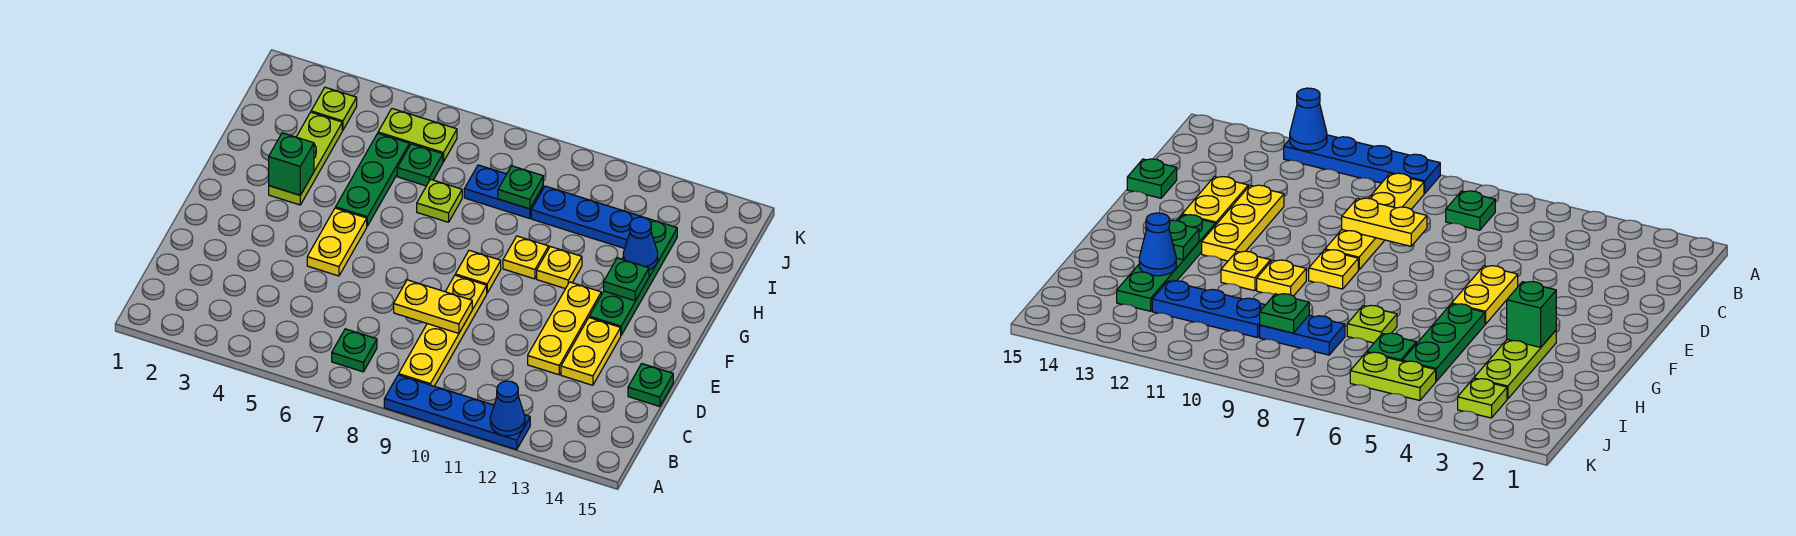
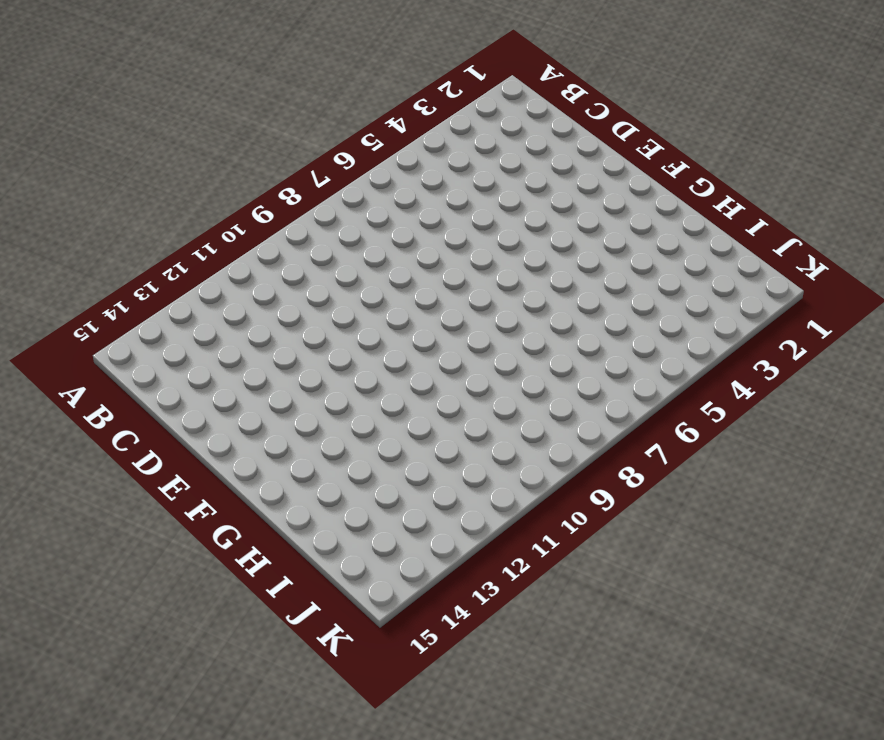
none -> blue plate A9:A12 level 1
none -> green plate B7 level 1
none -> yellow plate B9:E9 level 1

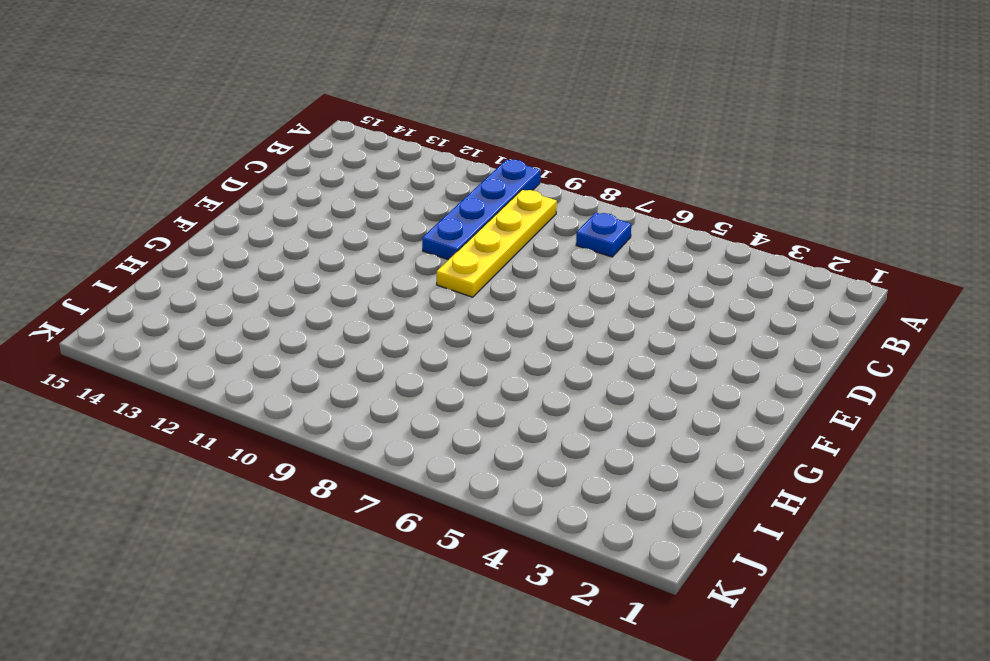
blue plate A10:D10 level 1 -> blue plate A9:A12 level 1
blue plate B7 level 1 -> green plate B7 level 1
none -> yellow plate D12:F12 level 1
none -> yellow plate D13:E13 level 1
none -> green plate D15 level 1

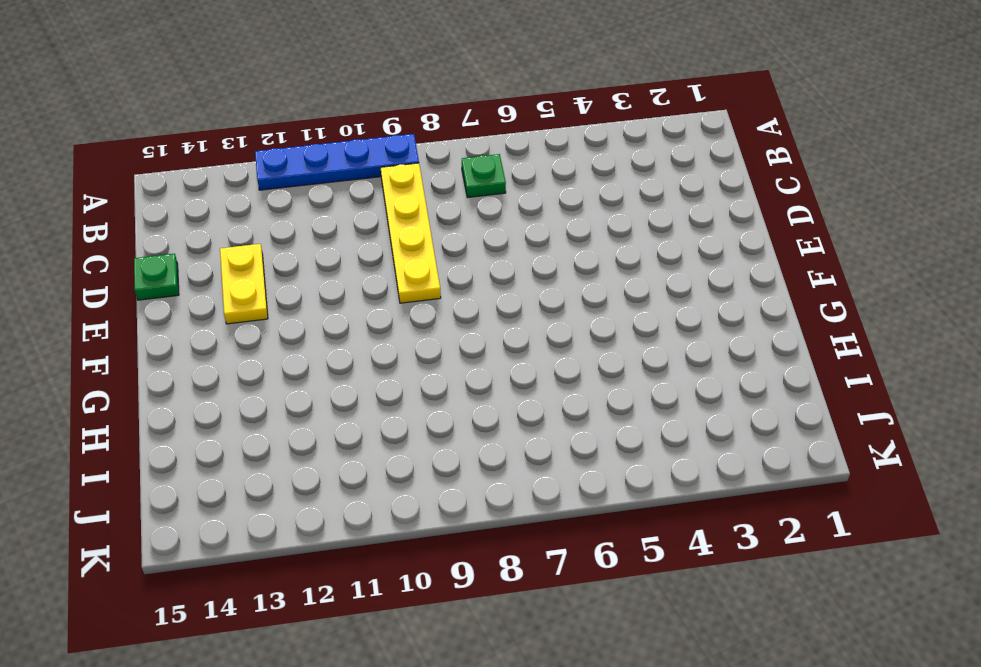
none -> yellow plate D12:F12 level 1
none -> yellow plate E5:F5 level 1
none -> yellow plate F9 level 1

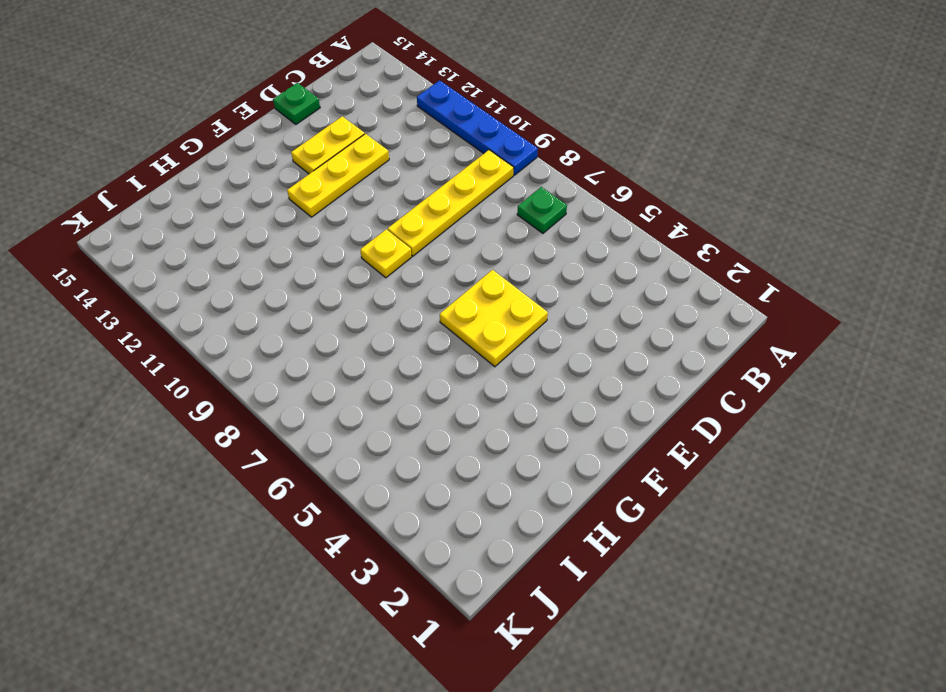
yellow plate E5:F6 level 1 -> yellow plate E5:F5 level 1
none -> green plate F13:I13 level 1
none -> lime plate G3:I3 level 1
none -> green plate G5:I5 level 1

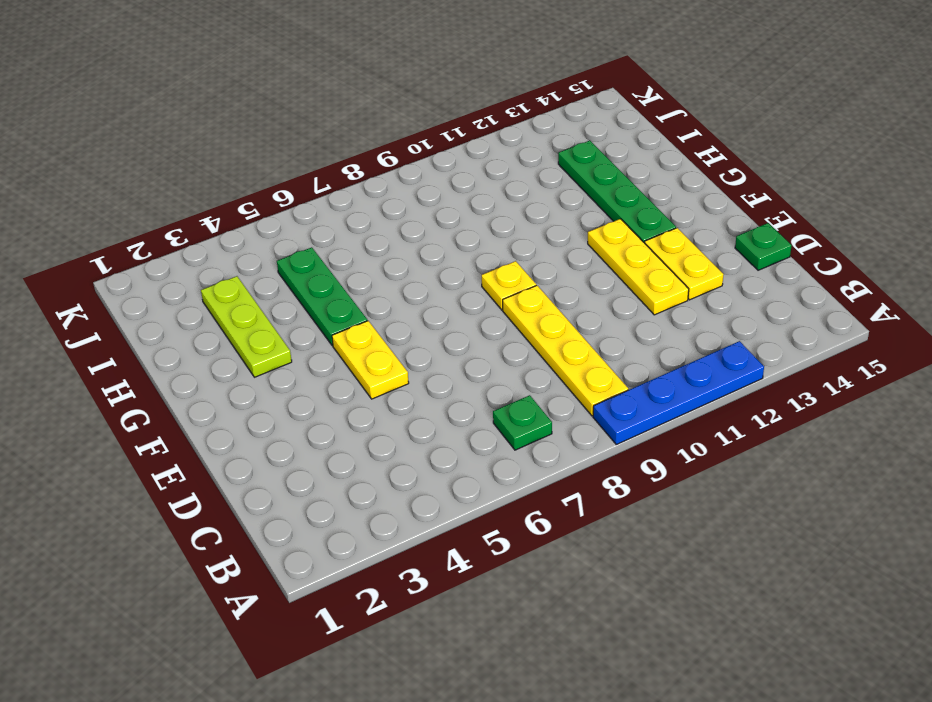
none -> yellow plate G10 level 1
none -> yellow plate G11 level 1
none -> lime plate H7 level 1

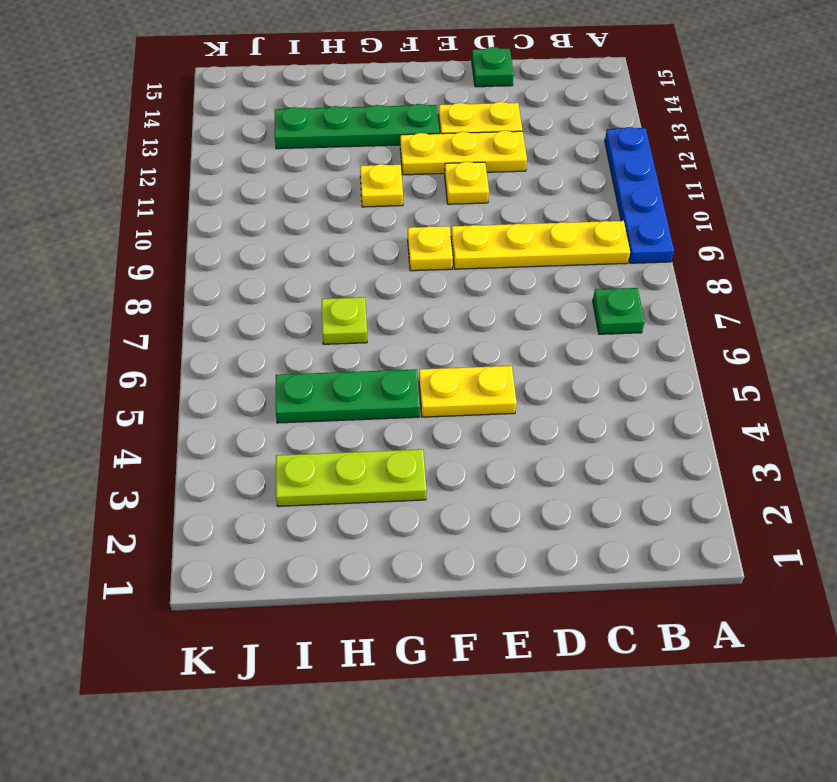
yellow plate E11 level 1 -> yellow plate G10 level 1
none -> green plate I6 level 1
none -> blue plate I8:I9 level 1
none -> blue plate I10:I12 level 1

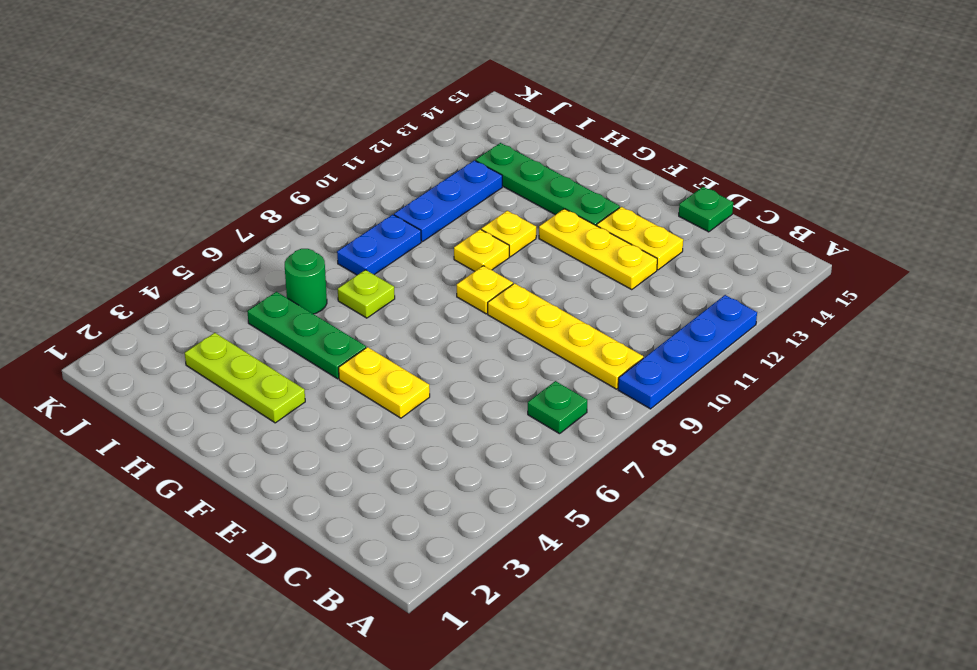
green round brick I6 level 1 -> green plate I6 level 1
none -> lime plate J3 level 1
none -> lime plate J5:J6 level 1
none -> blue cone A12 level 2

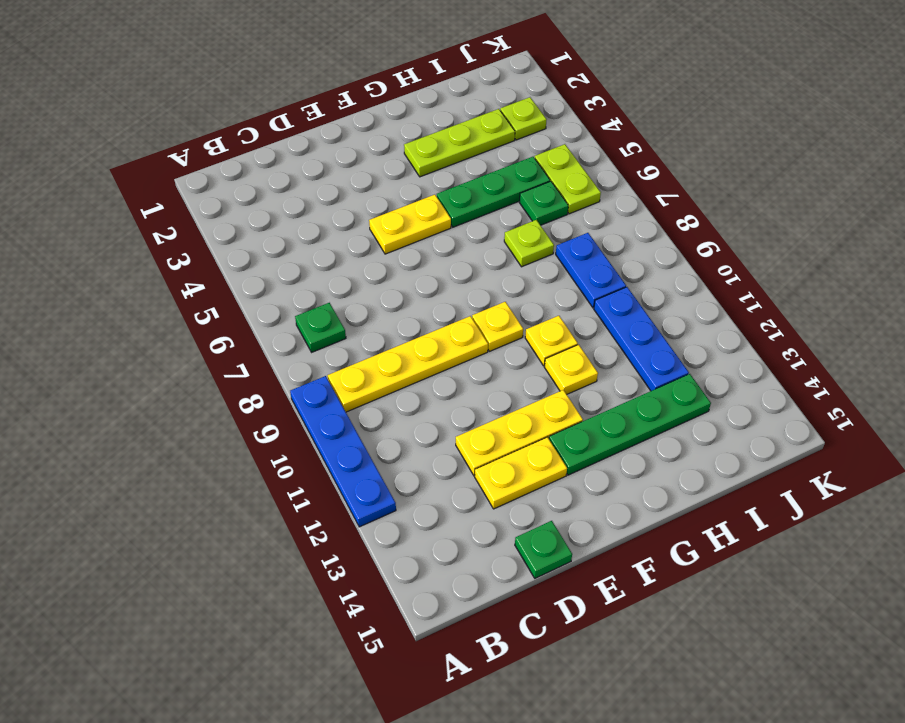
none -> blue cone A12 level 2
none -> yellow plate D8:D9 level 2
none -> green brick G3 level 2

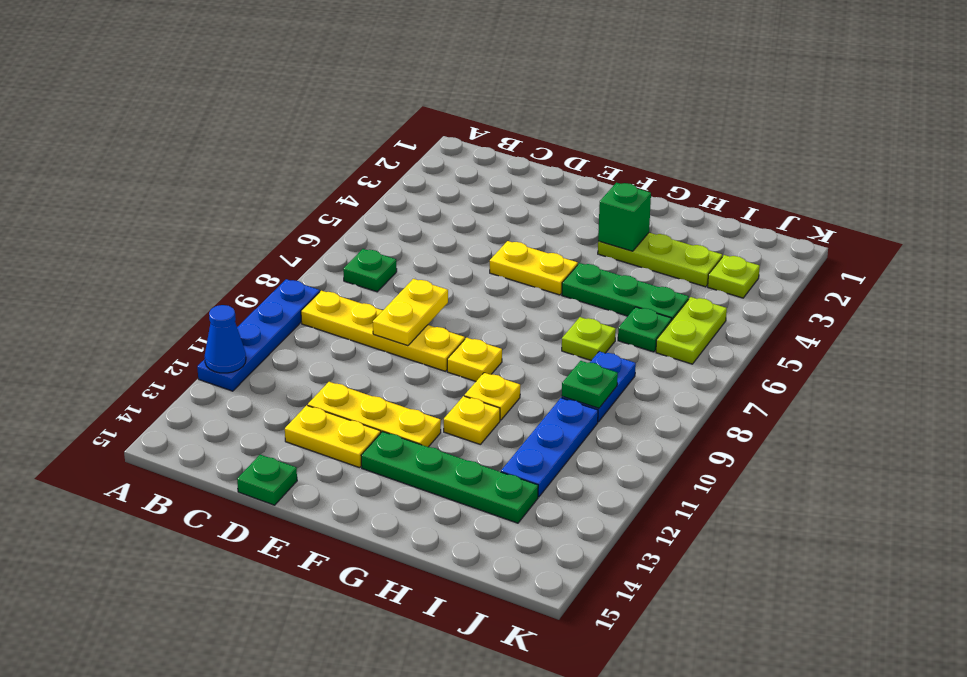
none -> green plate G13 level 2
none -> blue cone H13 level 2

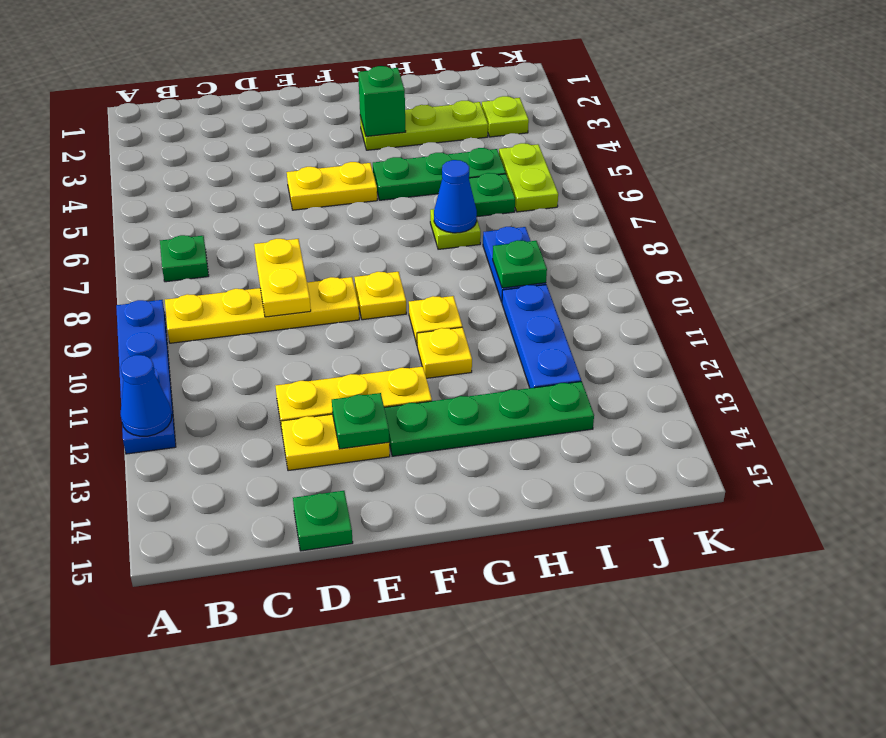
green plate E13 level 2 -> green plate G13 level 2
blue cone H7 level 2 -> blue cone H13 level 2

